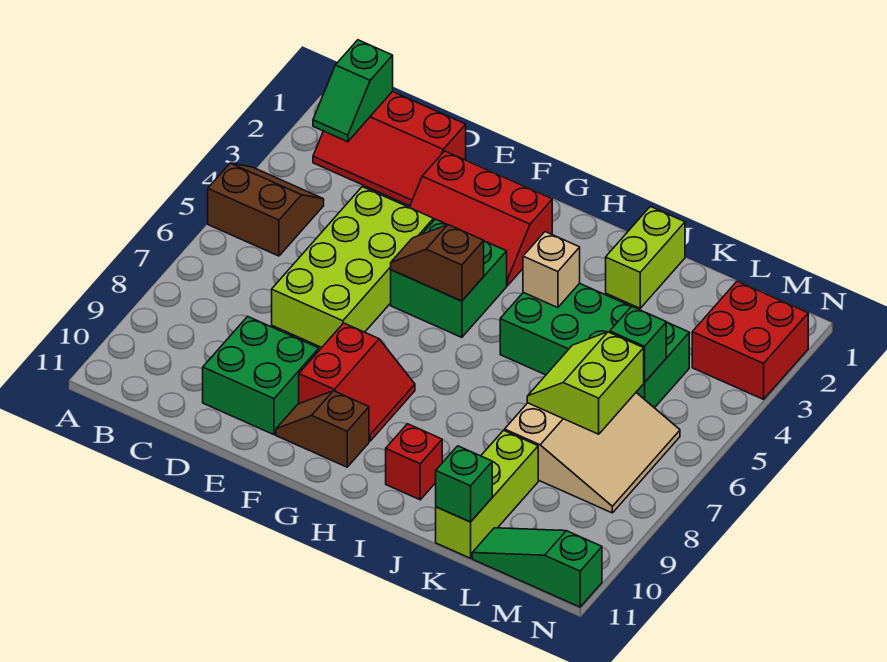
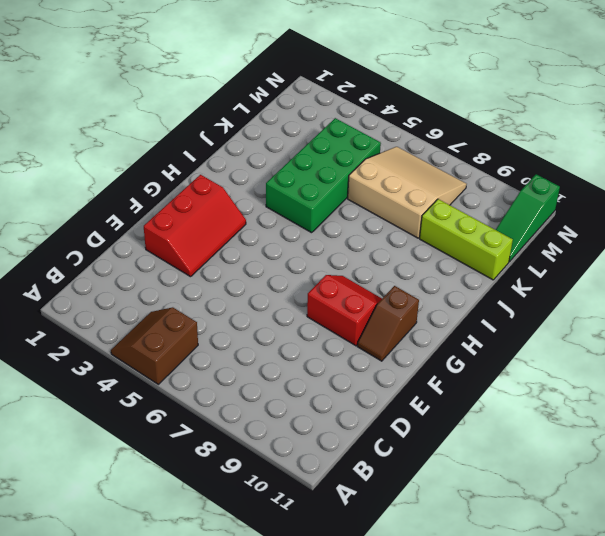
none -> red slope B1:D2 level 1 top 1
none -> lime brick D4:E7 level 1
none -> green brick D9:E10 level 1

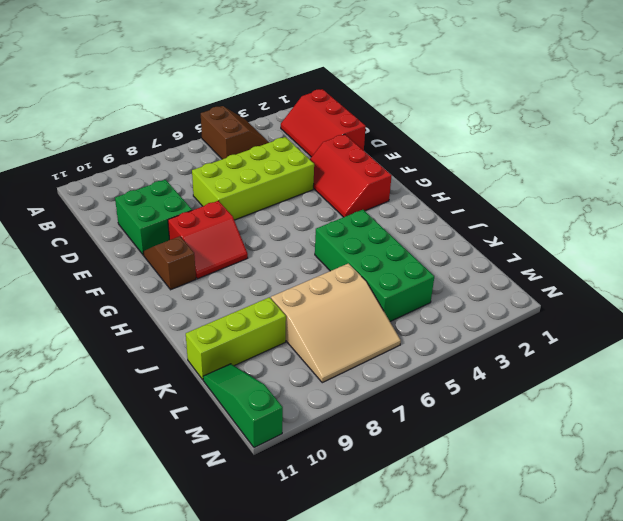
none -> green brick F4:G5 level 1
none -> red brick I10 level 1
none -> lime brick J1:J2 level 1

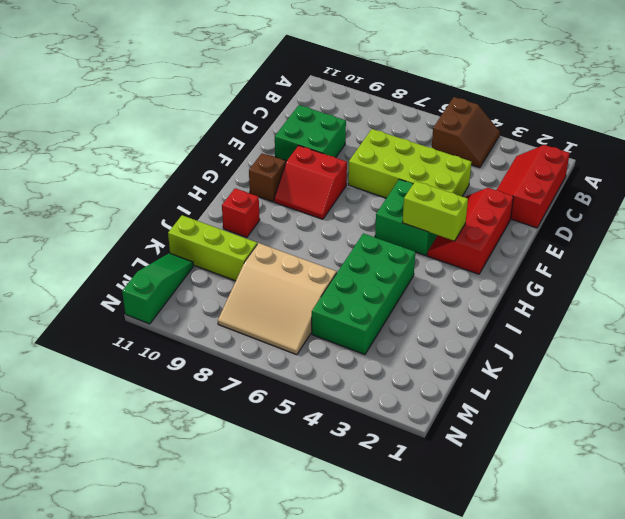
lime brick G3:G4 level 2 -> lime brick J1:J2 level 1
none -> red brick M2:N3 level 1
none -> green slope B1:B2 level 2 top 1
none -> brown slope F5:G5 level 2 top G

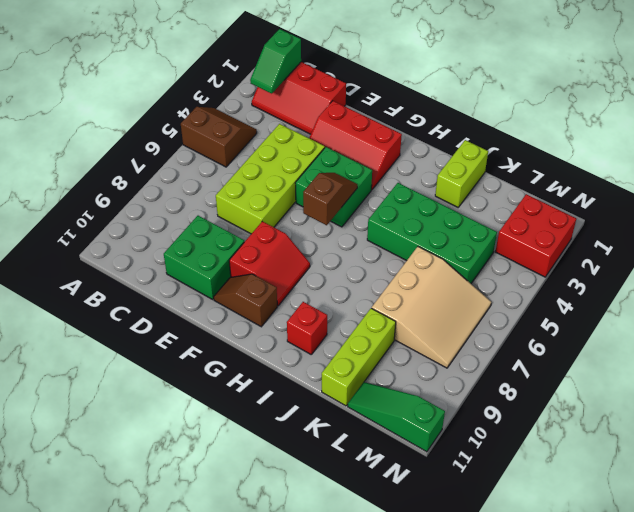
brown slope G5:G6 level 2 top 6 -> brown slope F5:G5 level 2 top G
none -> tan brick I4 level 2
none -> lime slope K6:L7 level 2 top L
none -> green brick K11 level 2

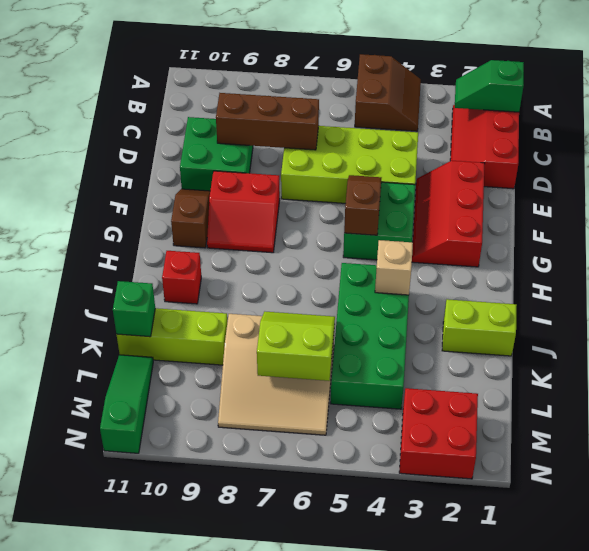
brown brick D7:D9 level 2 -> none
none -> green brick L5 level 2

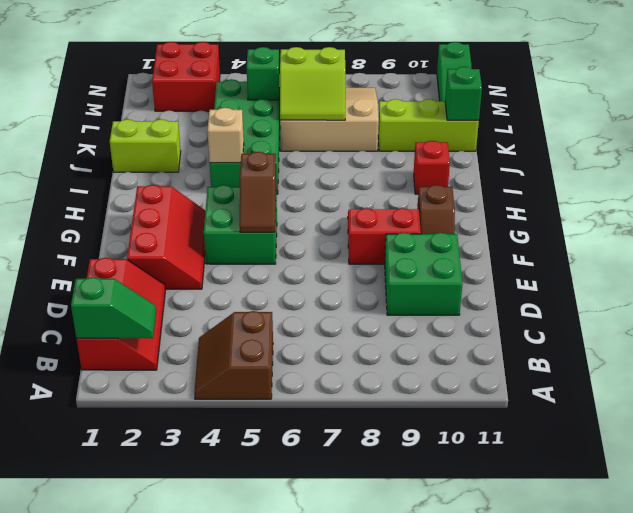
none -> lime brick D4:E7 level 1

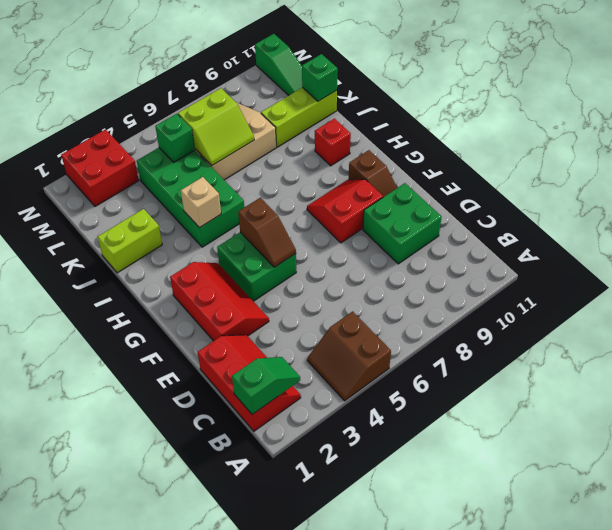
none -> lime brick D4:E7 level 1

